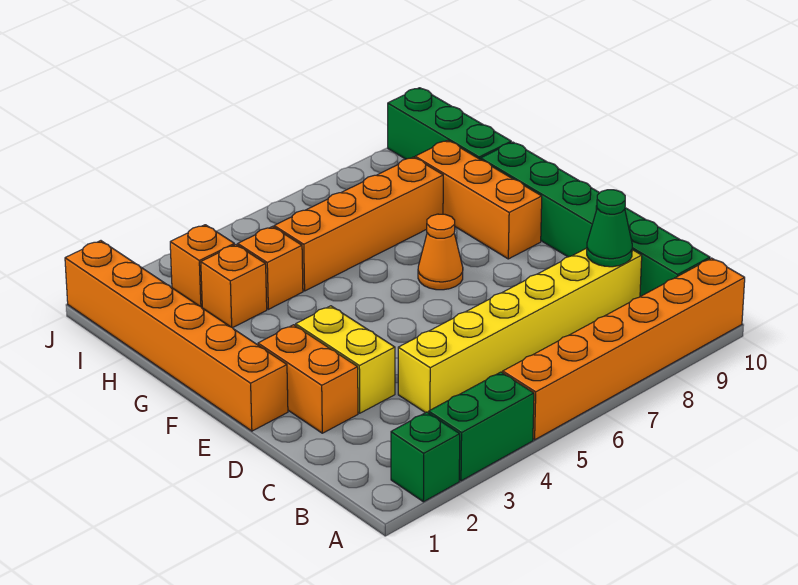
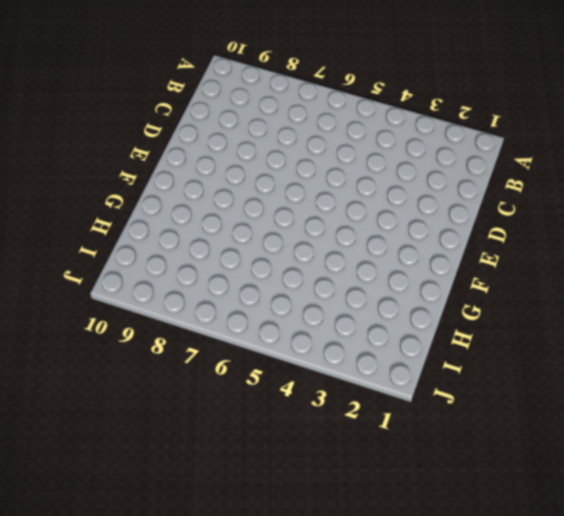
none -> green brick A2 level 1
none -> green brick A3:A4 level 1
none -> orange brick A5:A10 level 1

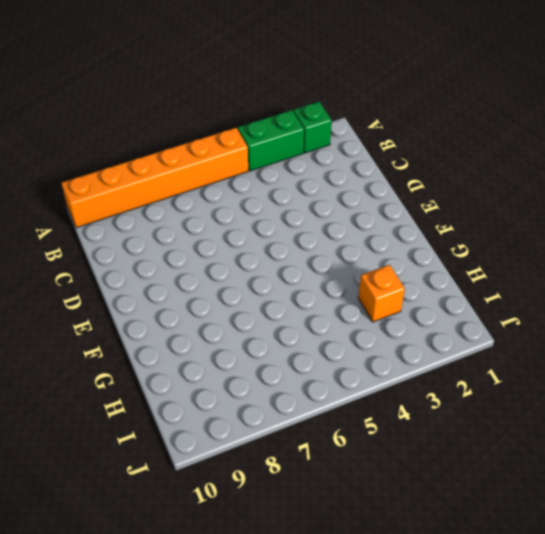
none -> green brick B10:G10 level 1
none -> yellow brick C4:C9 level 1
none -> orange brick D2:E2 level 1

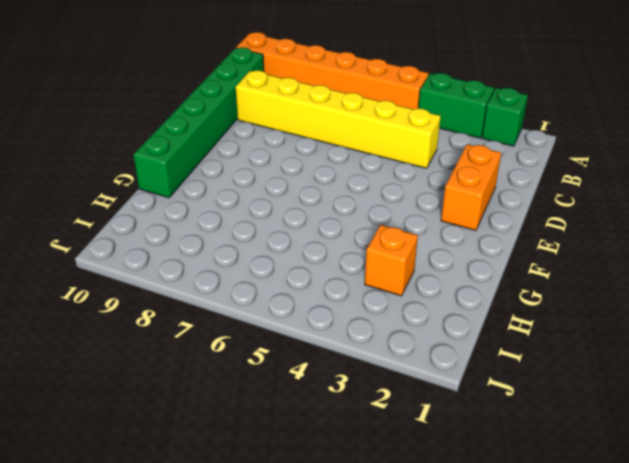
none -> yellow brick D3:E3 level 1
none -> orange brick E1:J1 level 1
none -> orange cone F7 level 1

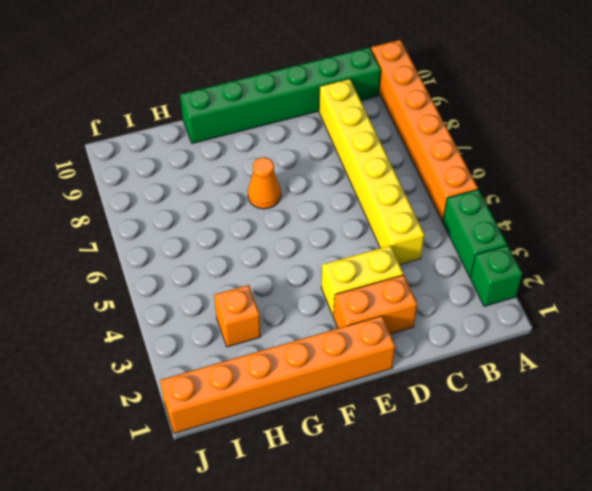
none -> orange brick F9:H9 level 1
none -> orange brick H4 level 1
none -> orange brick H5:H8 level 1

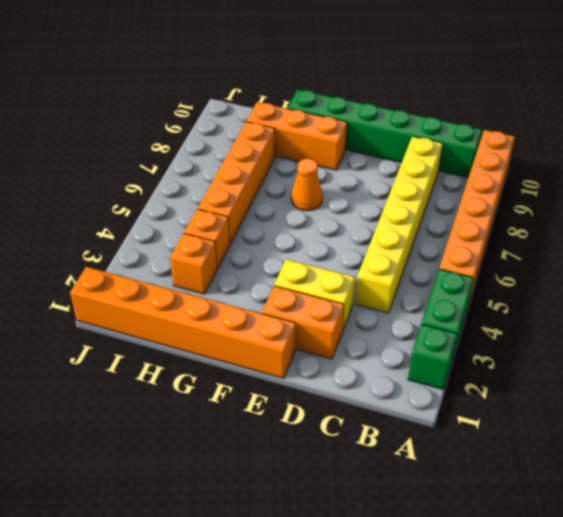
none -> green brick H10:J10 level 1
none -> orange brick I3 level 1
none -> green cone C9 level 2

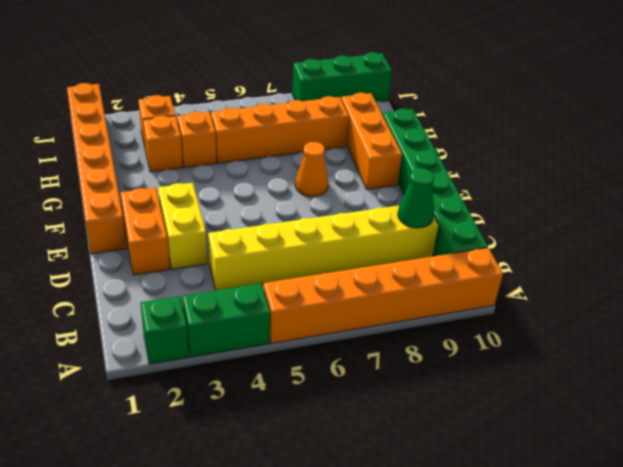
green brick J8:J10 level 1 -> green brick H10:J10 level 1

